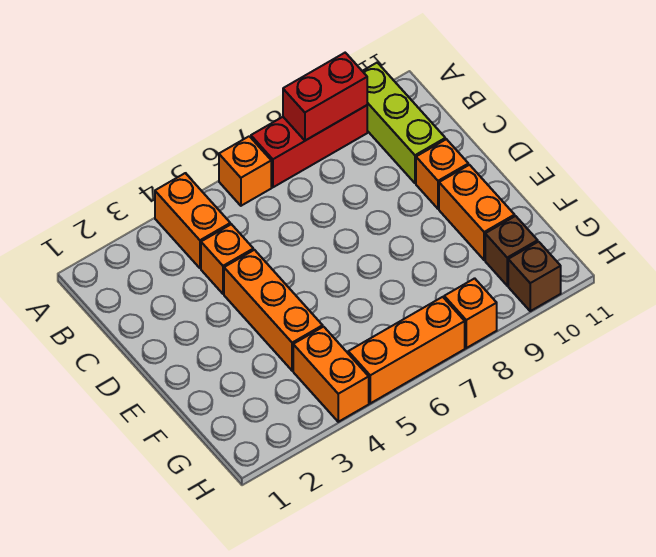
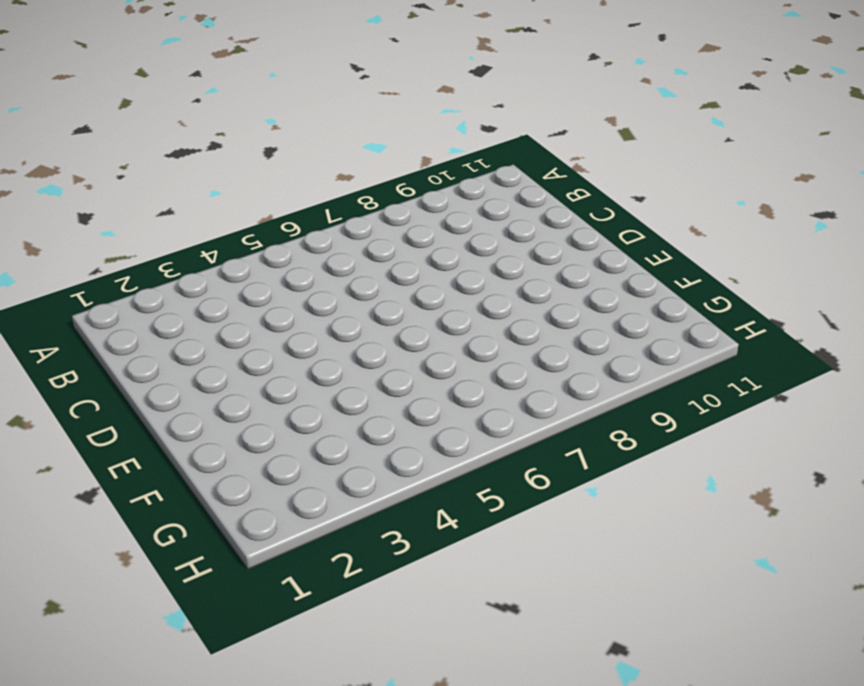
none -> orange brick A4:B4 level 1
none -> orange brick A6 level 1
none -> red brick A7:A9 level 1

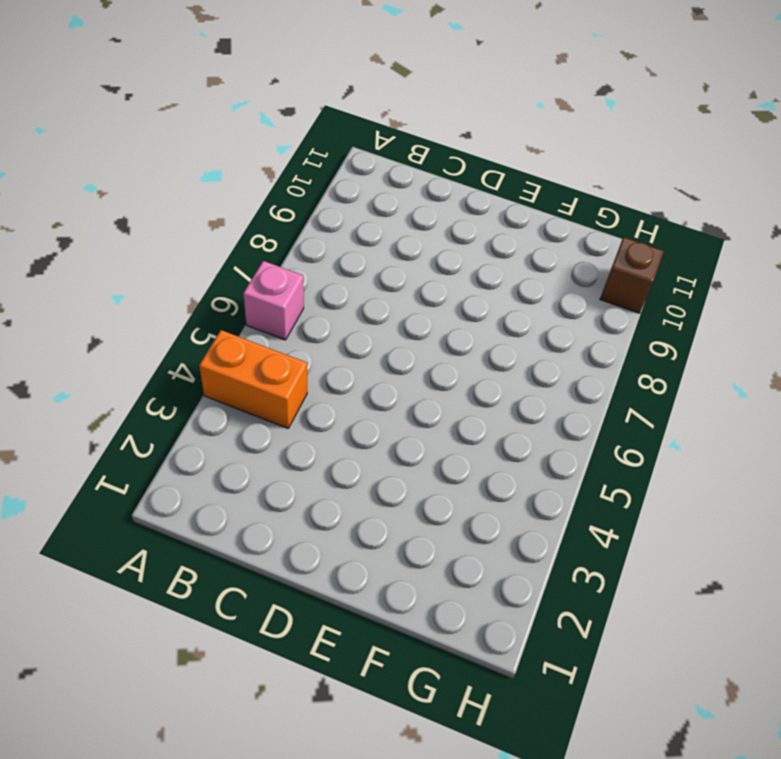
pink brick A6 level 1 -> orange brick A6 level 1
none -> red brick A7:A9 level 1
none -> lime brick A10:C10 level 1
none -> orange brick C4 level 1

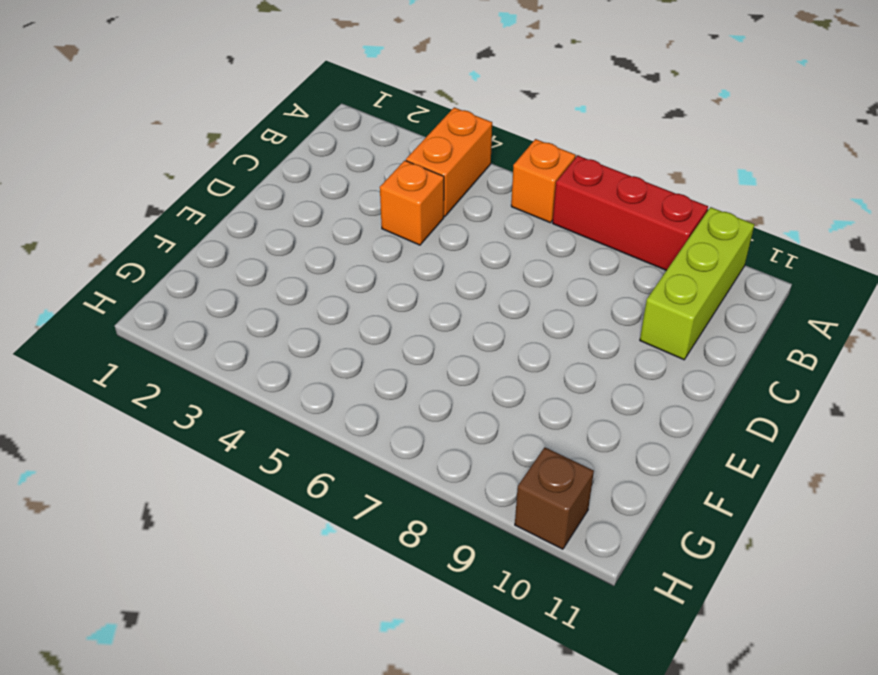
none -> orange brick D4:F4 level 1
none -> orange brick D10 level 1
none -> orange brick E10:F10 level 1

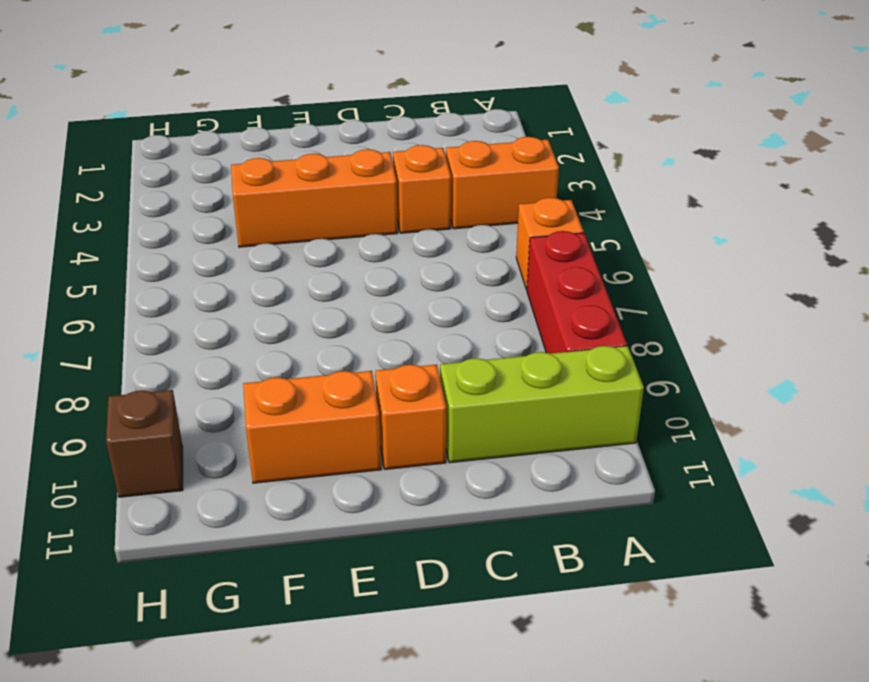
none -> orange brick G4:H4 level 1
none -> brown brick G10 level 1
none -> orange brick H5:H7 level 1

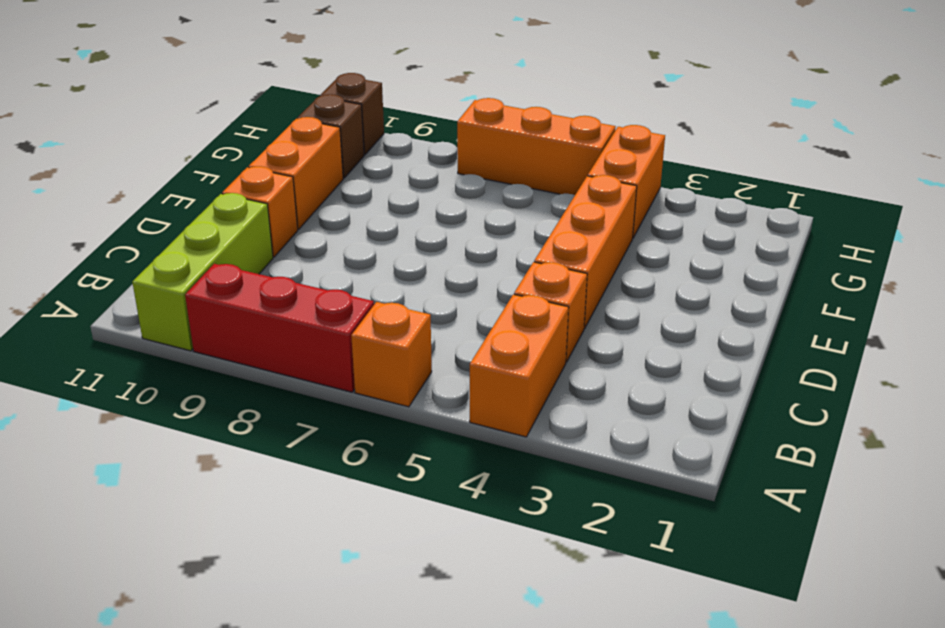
none -> orange brick H8 level 1
none -> red brick A8:A9 level 2

